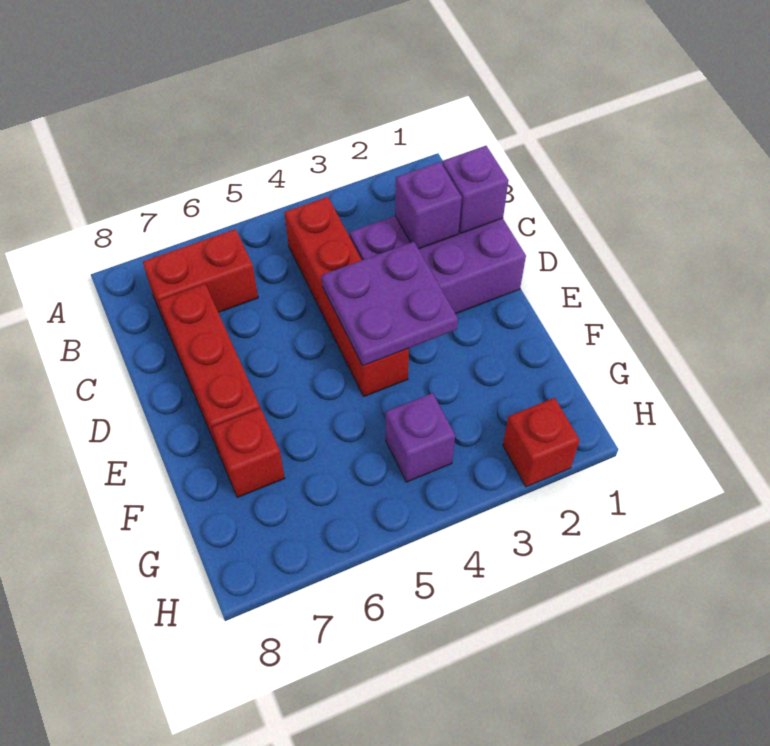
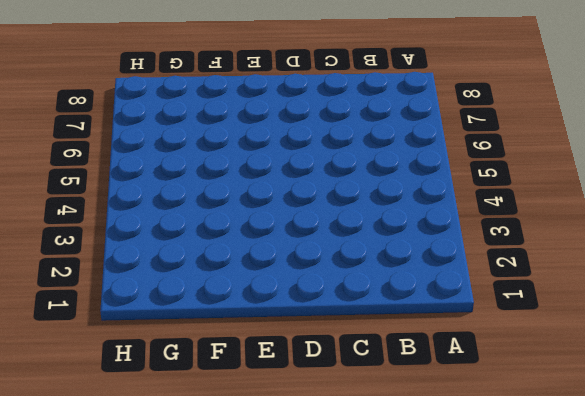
none -> red brick B4:E4 level 1
none -> red brick B6:B7 level 1

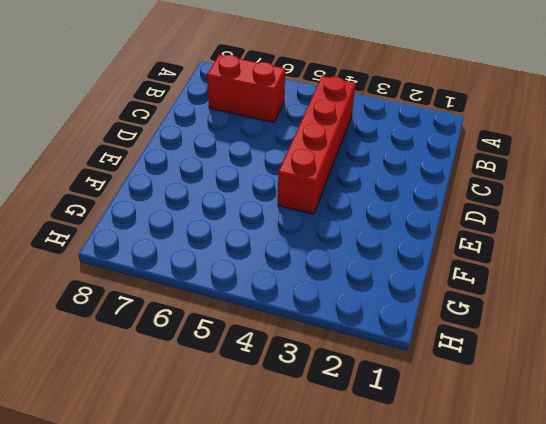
none -> purple brick C1:D3 level 1
none -> red brick C7:E7 level 1

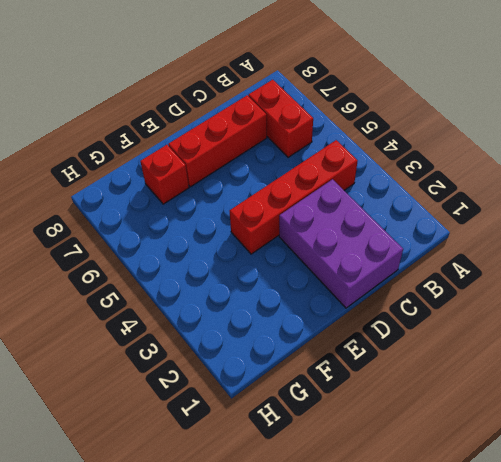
none -> purple brick G4 level 1
none -> red brick H2 level 1

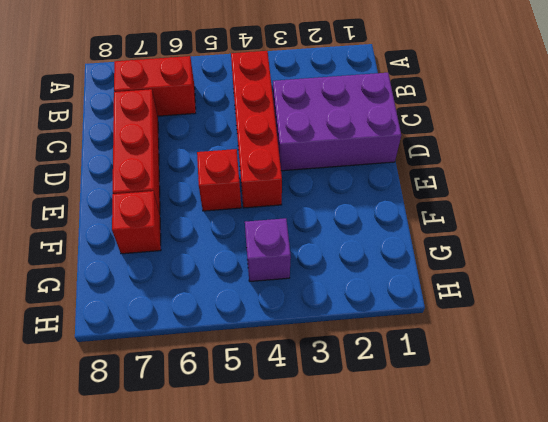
red brick E5 level 1 -> red brick H2 level 1
none -> purple brick C1 level 2
none -> purple brick C2 level 2

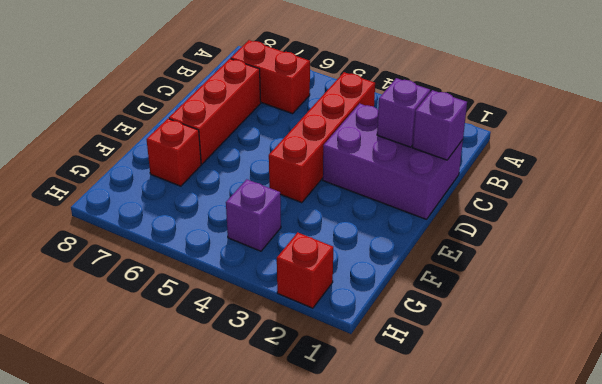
none -> purple plate D3:E4 level 2

